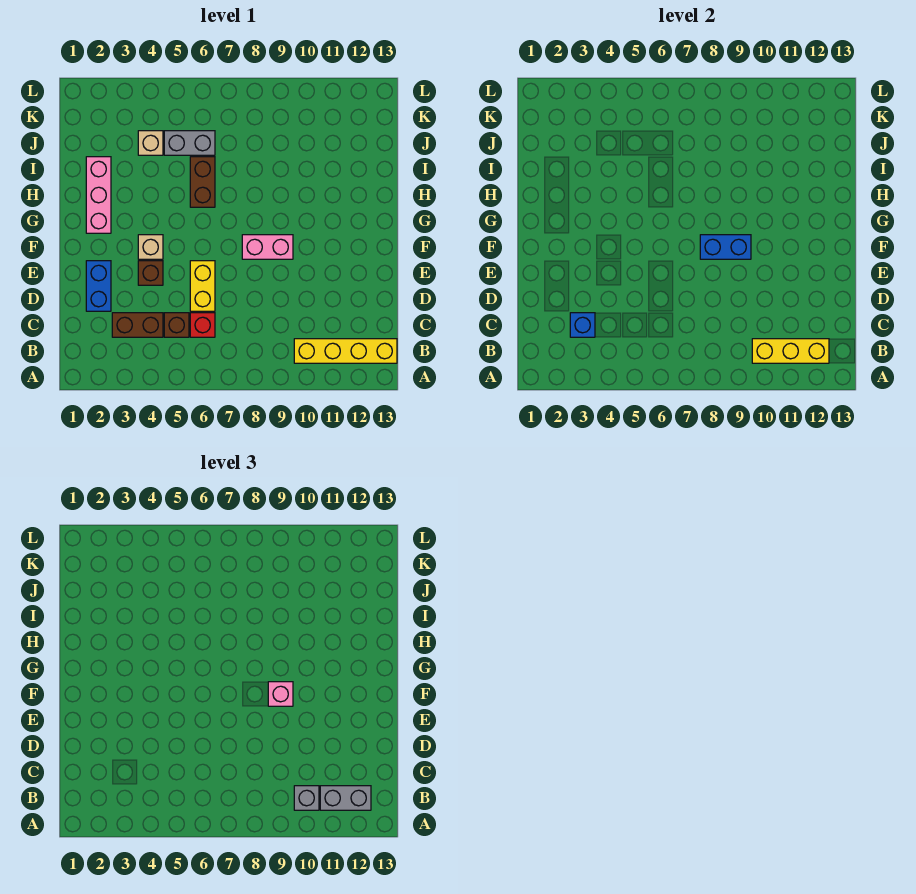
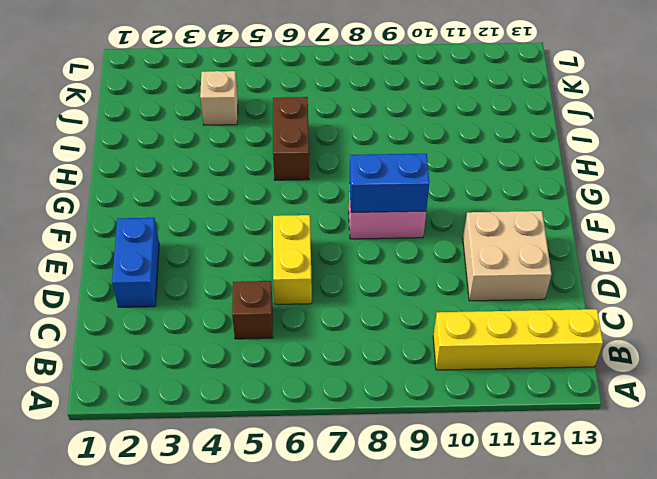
tan brick D11:E12 level 1 -> none
none -> brown brick C3:C4 level 1
none -> red brick C6 level 1
none -> brown brick E4 level 1

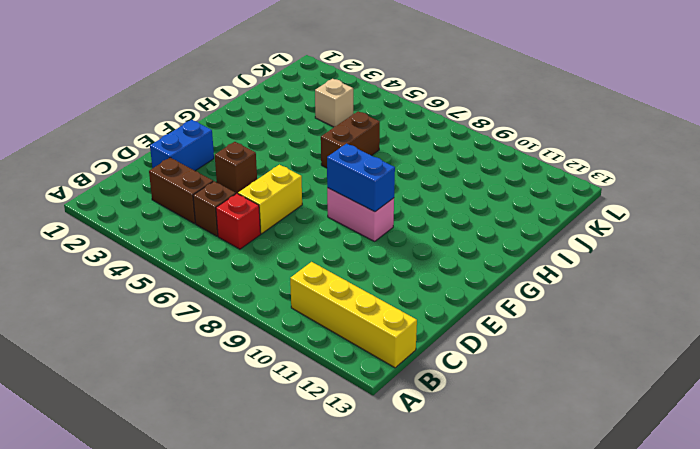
none -> tan brick F4 level 1
none -> pink brick G2:I2 level 1
none -> grey brick J5:J6 level 1

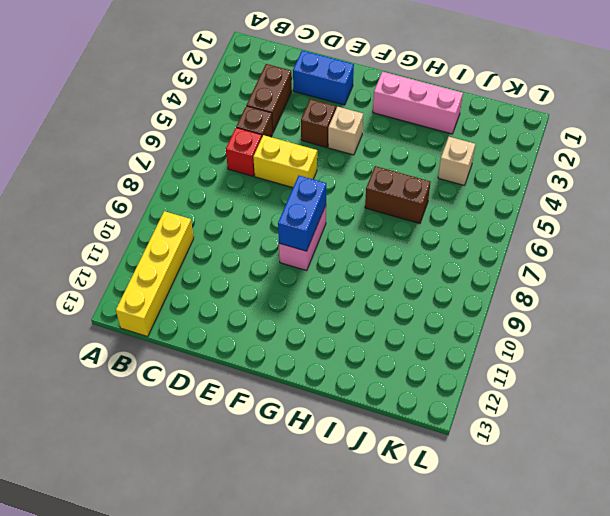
none -> grey brick J5:J6 level 1
none -> yellow brick B10:B12 level 2
none -> blue brick C3 level 2

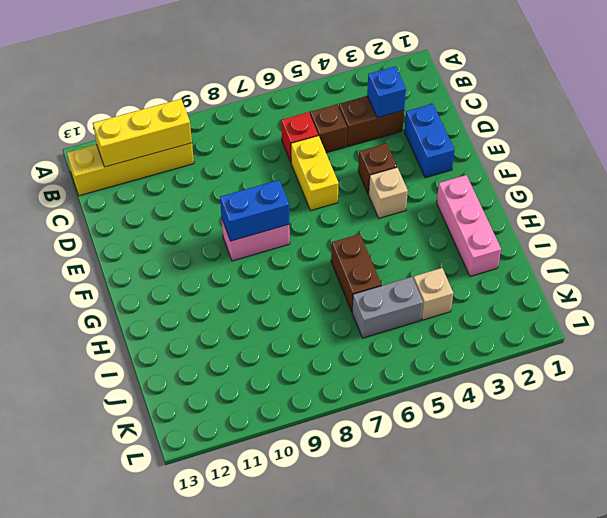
none -> grey brick B10 level 3
none -> grey brick B11:B12 level 3
none -> pink brick F9 level 3

